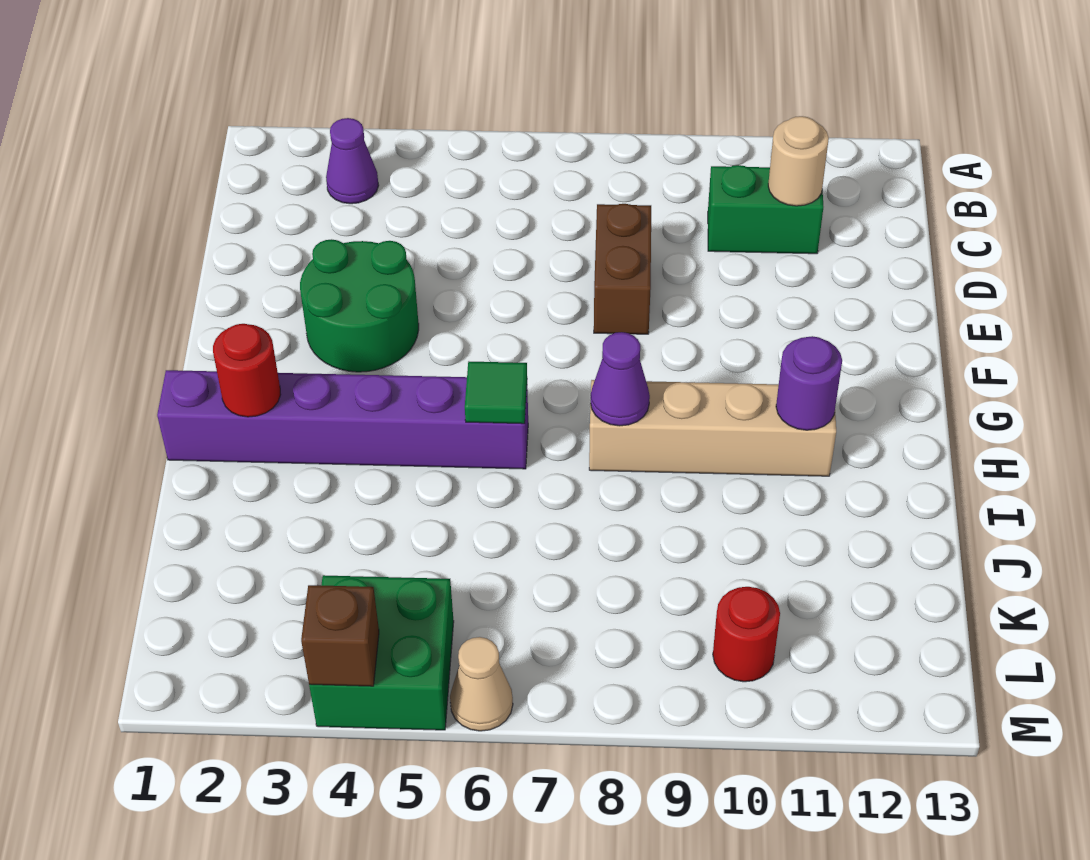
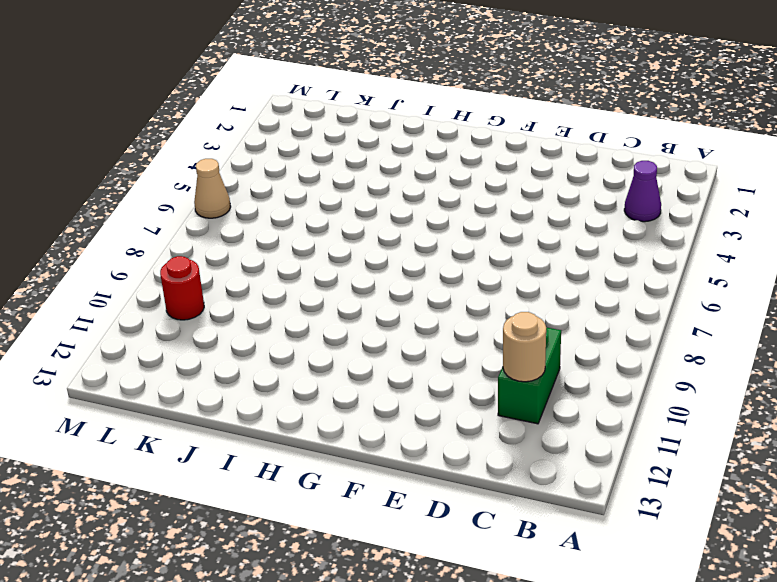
none -> brown brick D8:E8 level 1
none -> green round brick E3:F4 level 1
none -> purple brick H1:H6 level 1

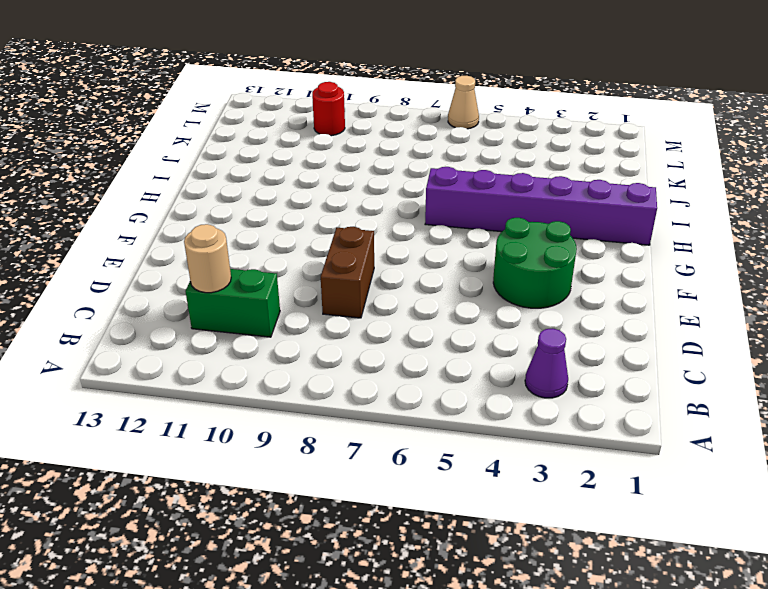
none -> tan brick H8:H11 level 1
none -> green brick L4:M5 level 1
none -> red round brick H2 level 2

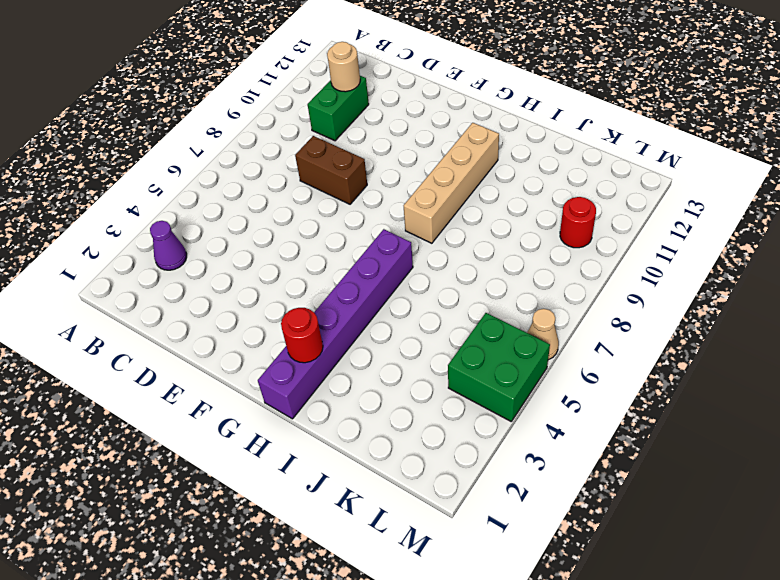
none -> green round brick E3:F4 level 1
none -> green tile H6 level 2
none -> purple cone H8 level 2

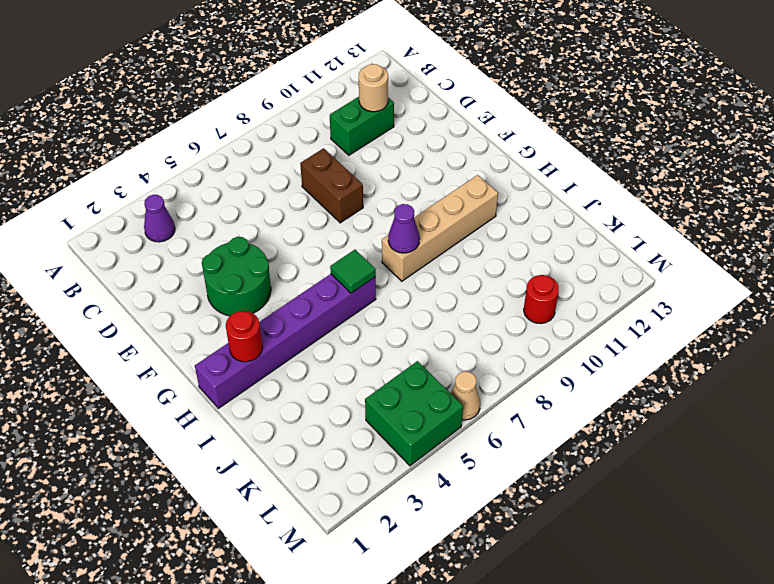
none -> purple round brick H11 level 2
none -> brown brick M4 level 2

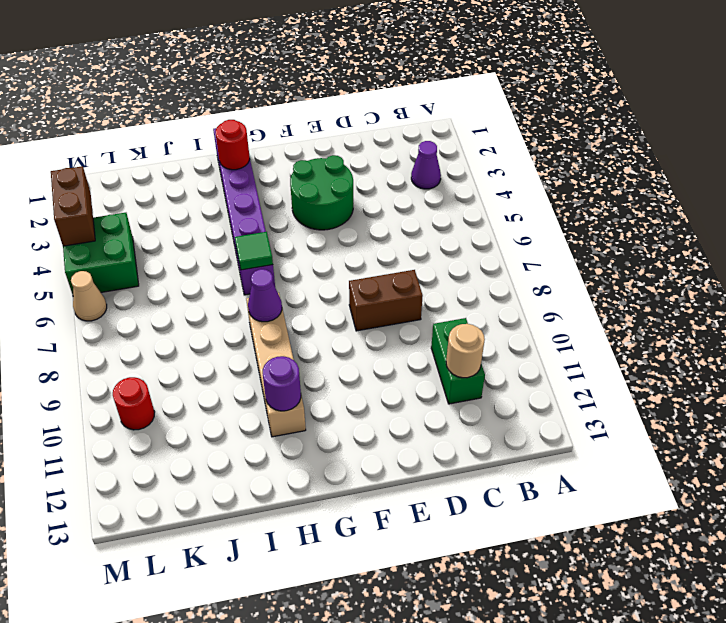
brown brick M3:M4 level 2 -> brown brick M4 level 2

